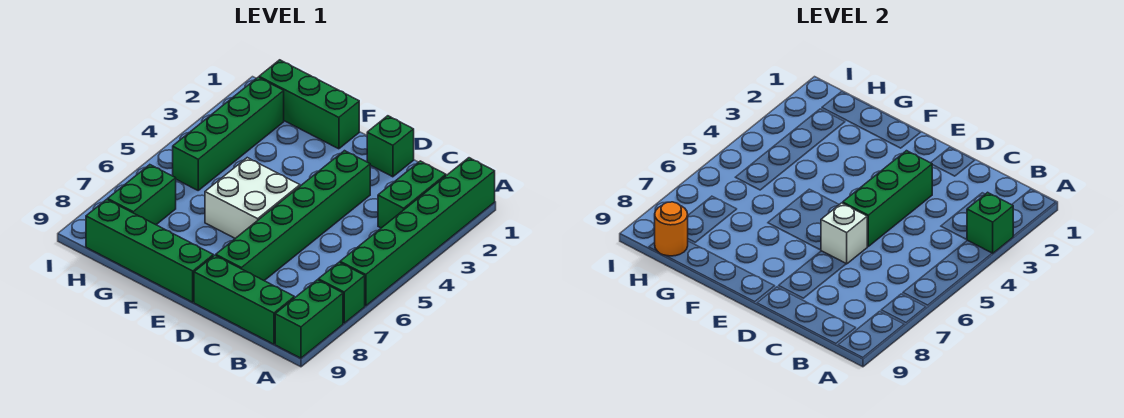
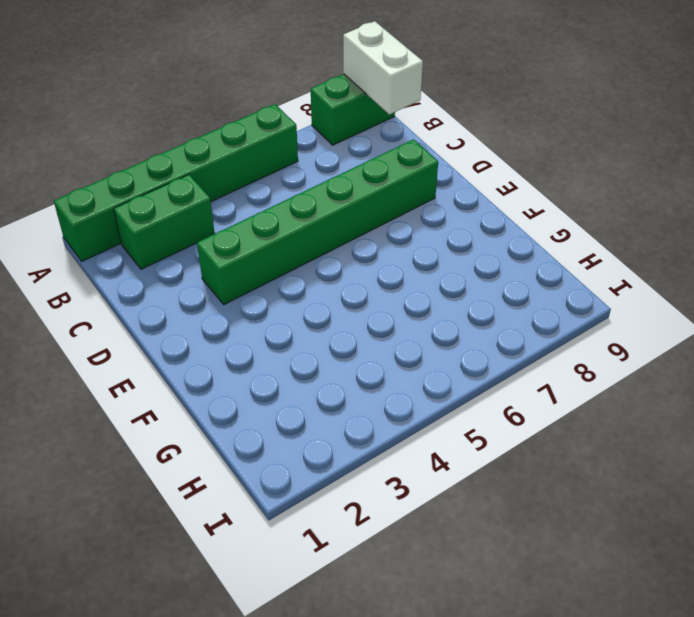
white brick A9:B9 level 2 -> none
none -> green brick A7 level 1
none -> green brick B9:D9 level 1
none -> green brick D1 level 1

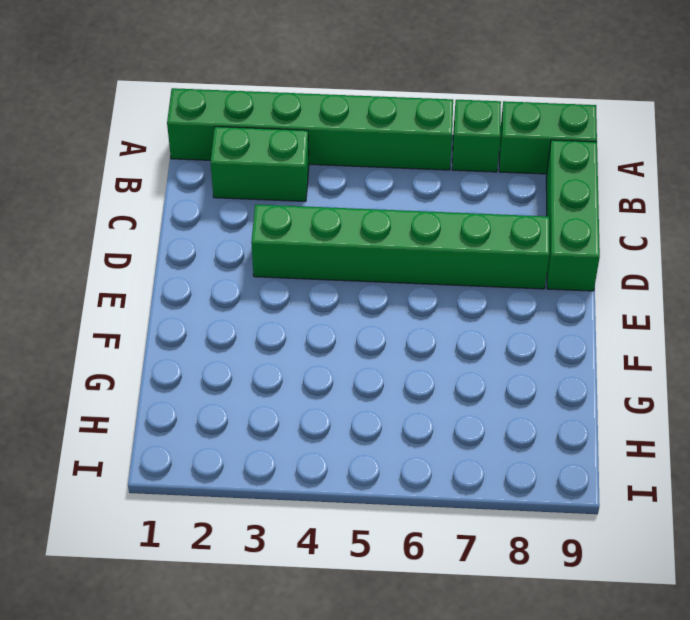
none -> green brick D1 level 1
none -> white brick E5:F6 level 1
none -> green brick E9:H9 level 1

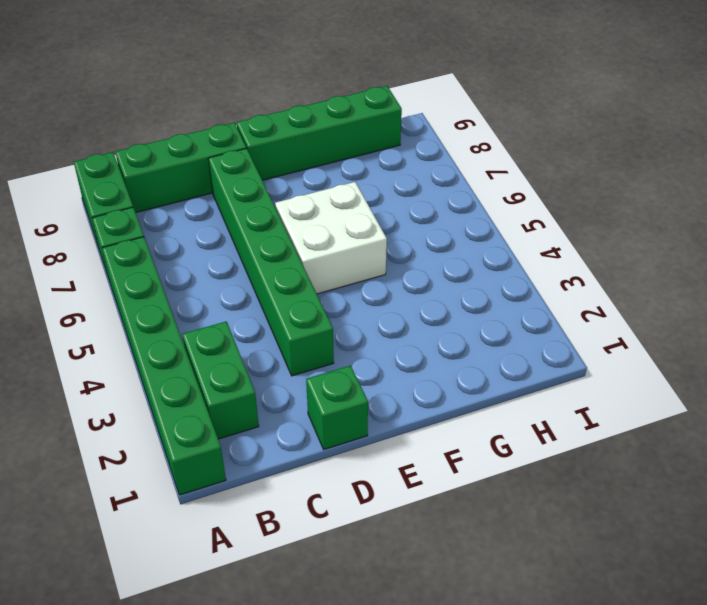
none -> green brick F1:H1 level 1
none -> green brick H2:H5 level 1
none -> green brick H7:H8 level 1

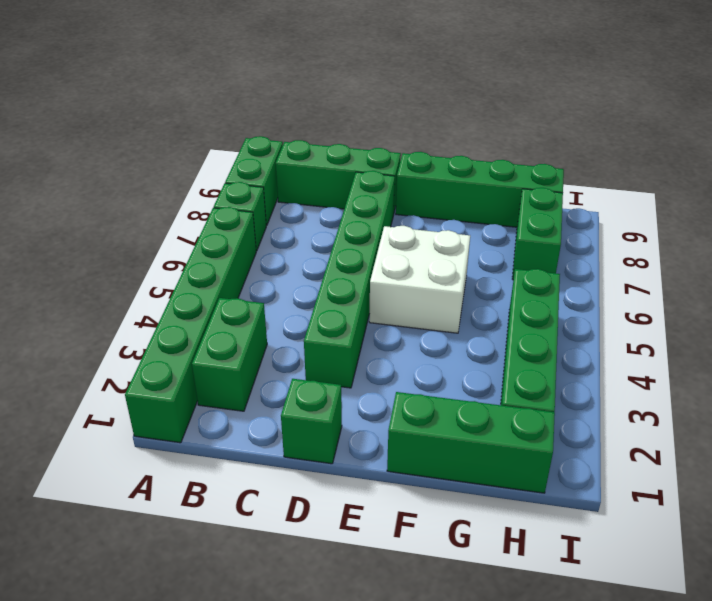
none -> green brick A3 level 2
none -> green brick D3:D5 level 2
none -> white brick D6 level 2

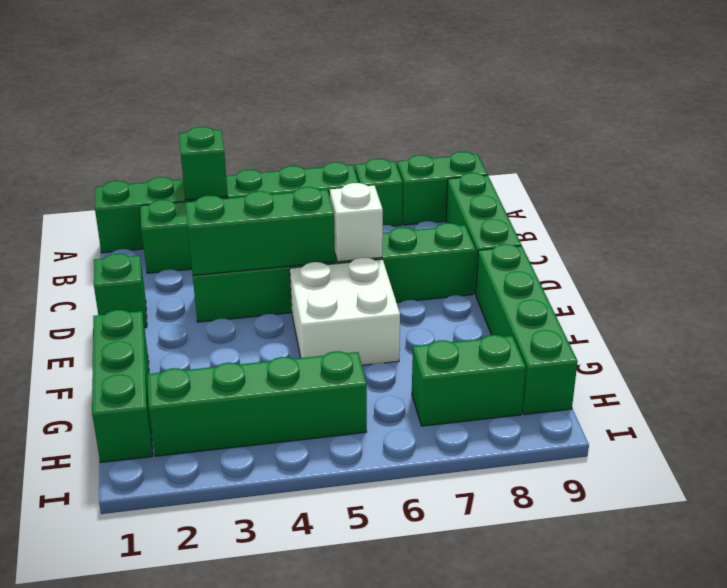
none -> orange round brick H9 level 2

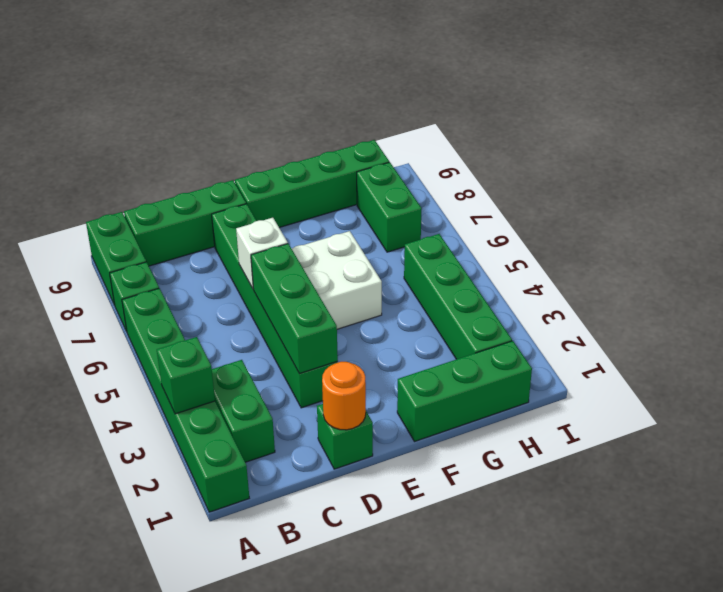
orange round brick D1 level 2 -> orange round brick H9 level 2

